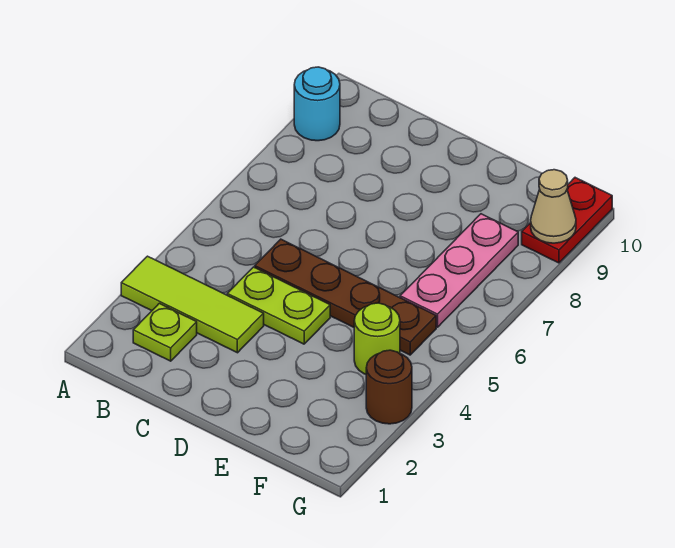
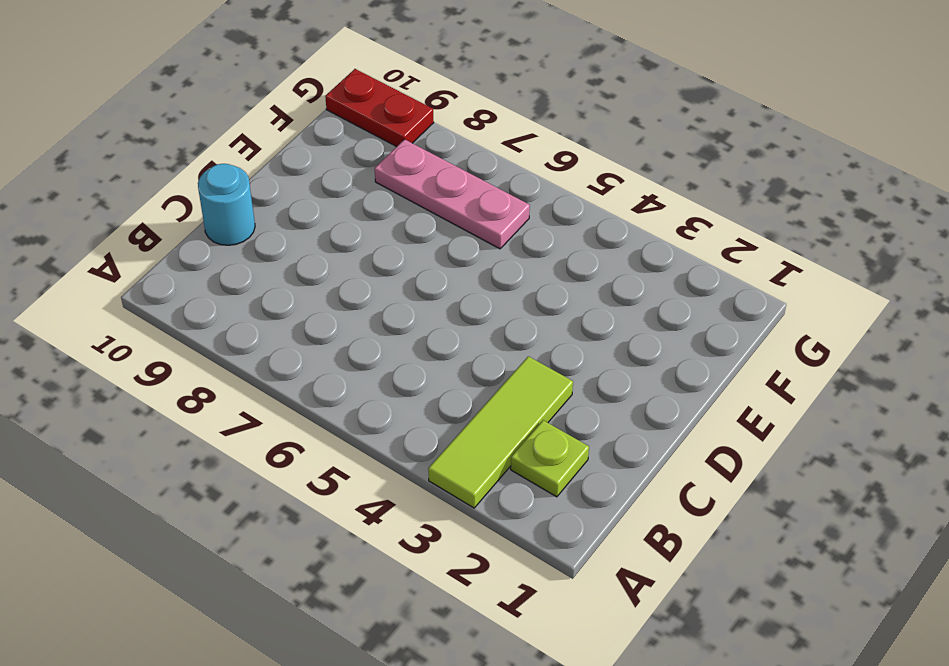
cyan round brick C10 level 1 -> cyan round brick A9 level 1
none -> lime plate C4:D4 level 1
none -> brown plate C5:F5 level 1

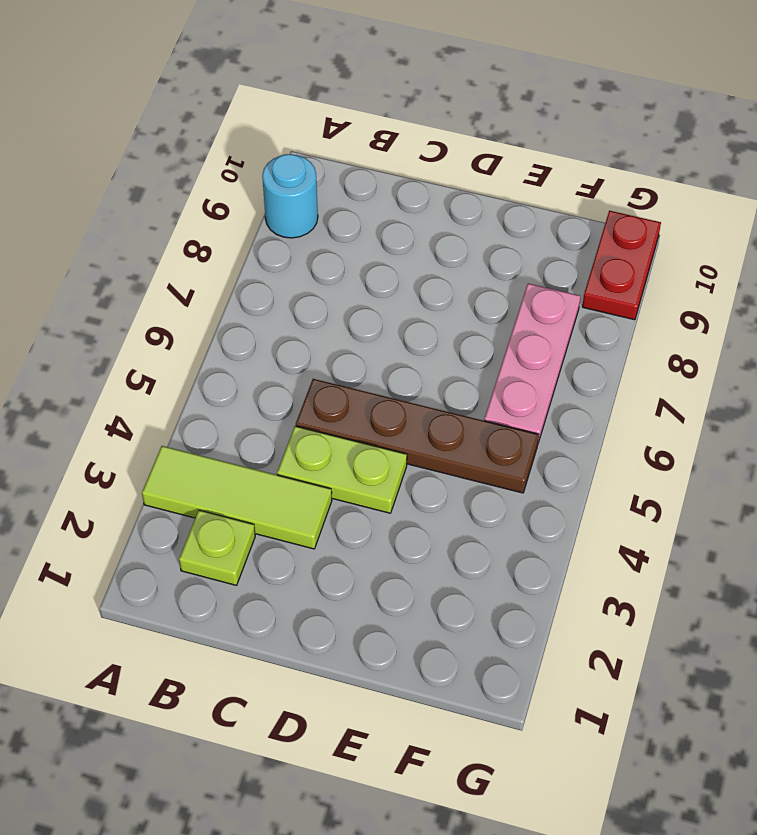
none -> lime round brick F4 level 1
none -> brown round brick G3 level 1

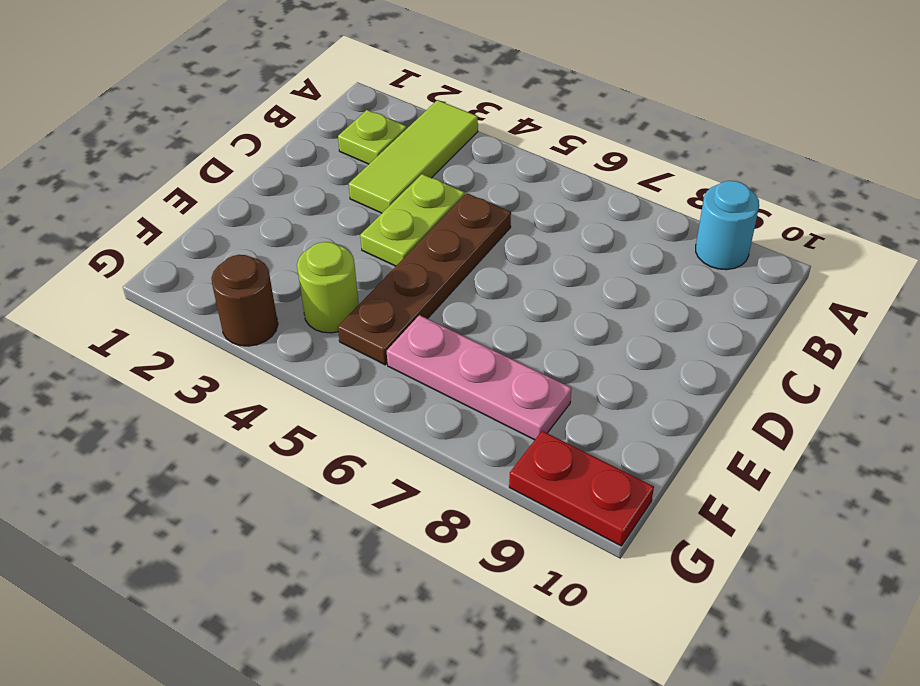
none -> tan cone G9 level 2

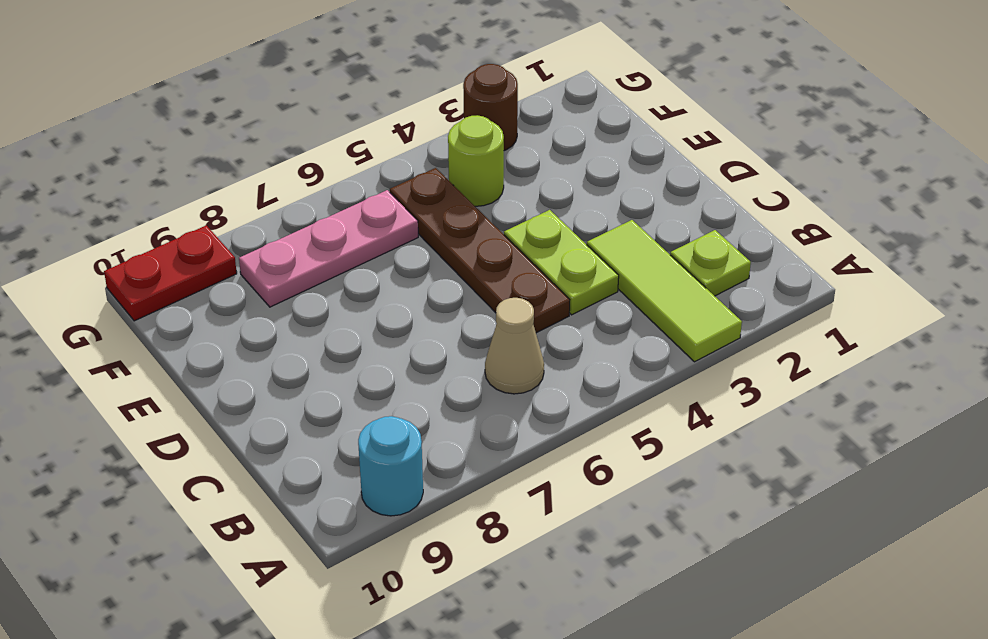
tan cone B6 level 1 -> tan cone G9 level 2

